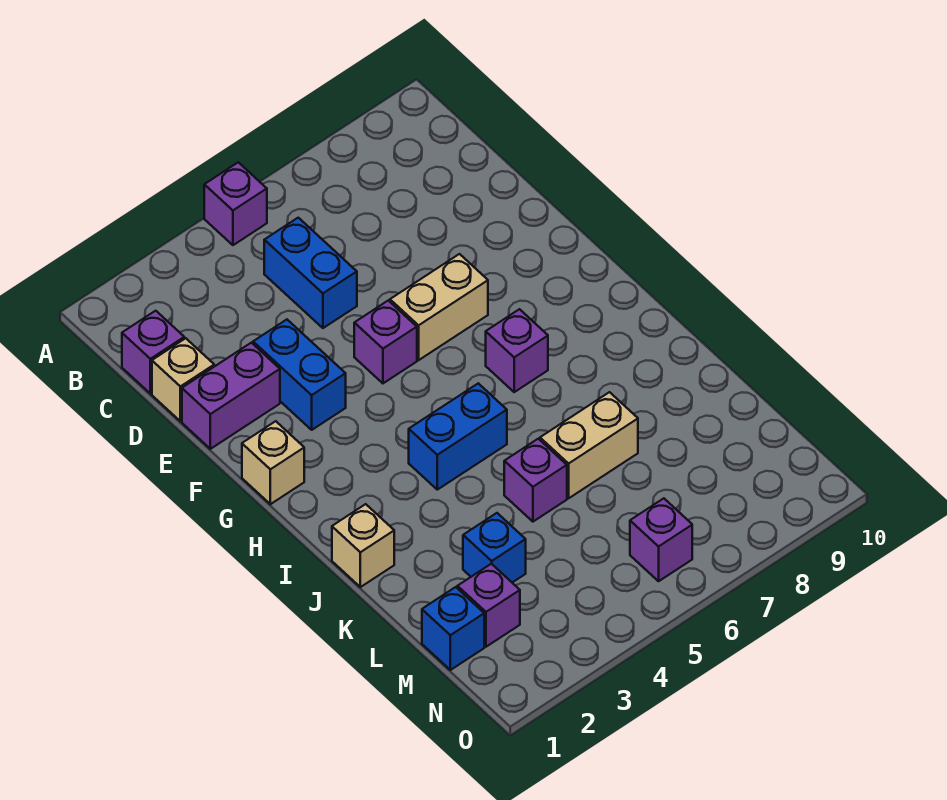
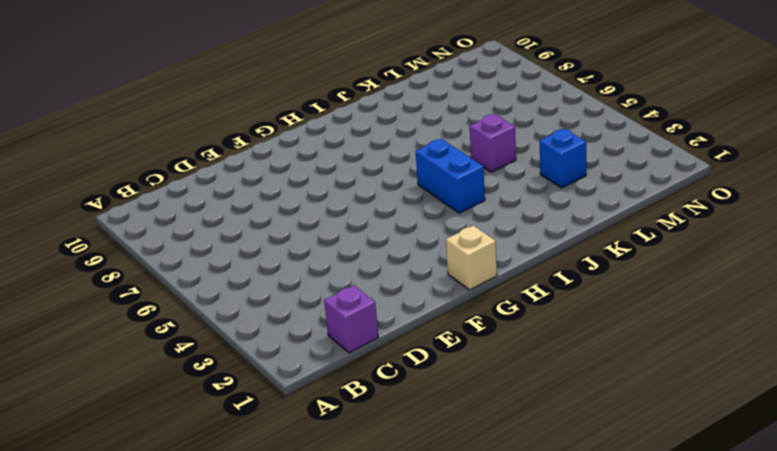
none -> purple brick A5 level 1
none -> blue brick C5:D5 level 1
none -> tan brick D1 level 1

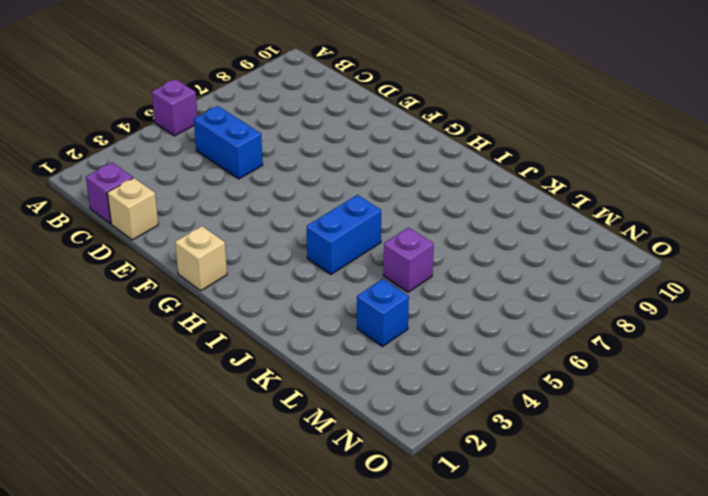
none -> purple brick E1:E2 level 1
none -> blue brick E3:F3 level 1
none -> purple brick F5 level 1

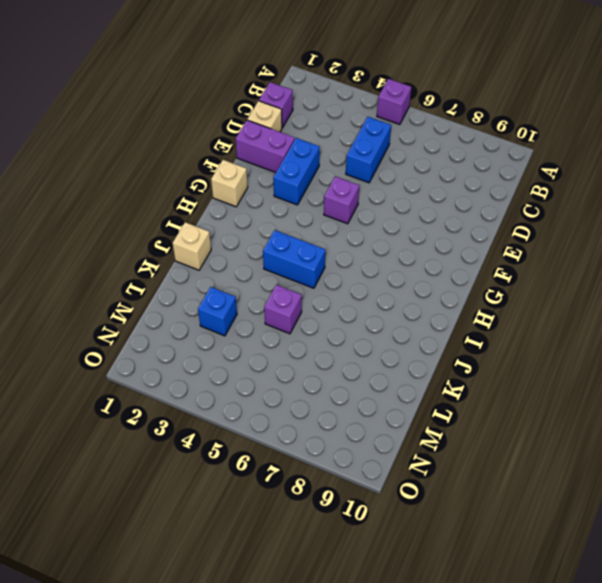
none -> tan brick F6:F7 level 1
none -> purple brick H7 level 1
none -> tan brick K6:K7 level 1

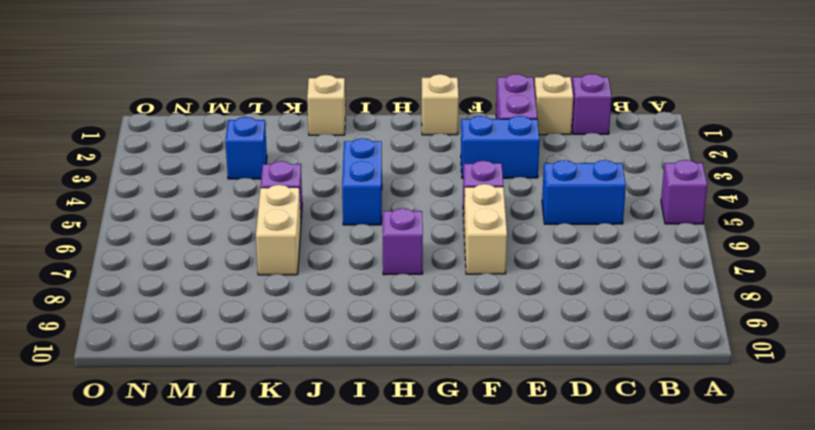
none -> blue brick M1 level 1
none -> purple brick M2 level 1
none -> purple brick N6 level 1

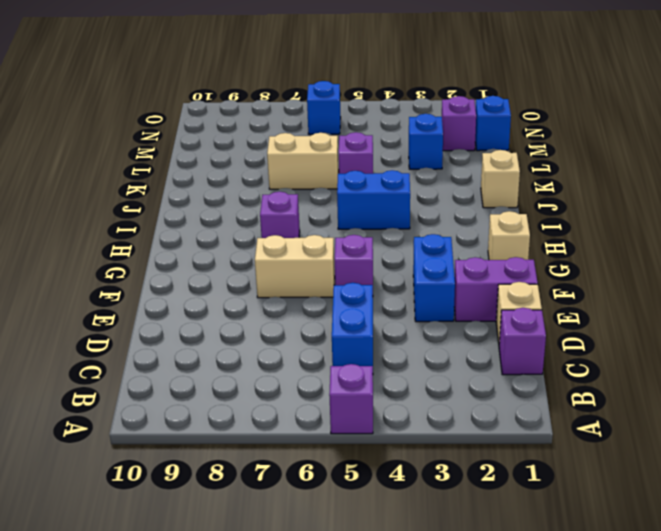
blue brick N6 level 1 -> purple brick N6 level 1

